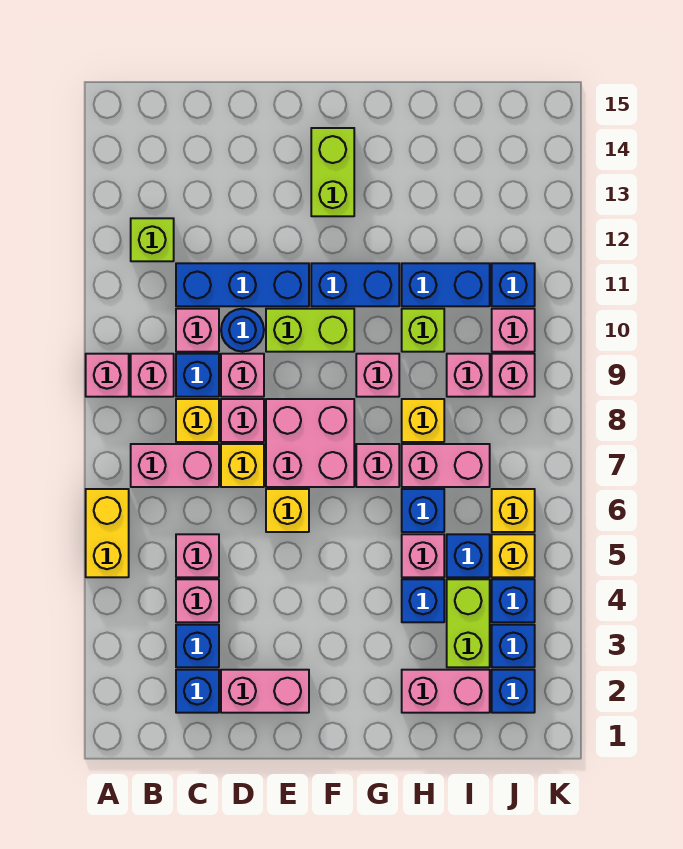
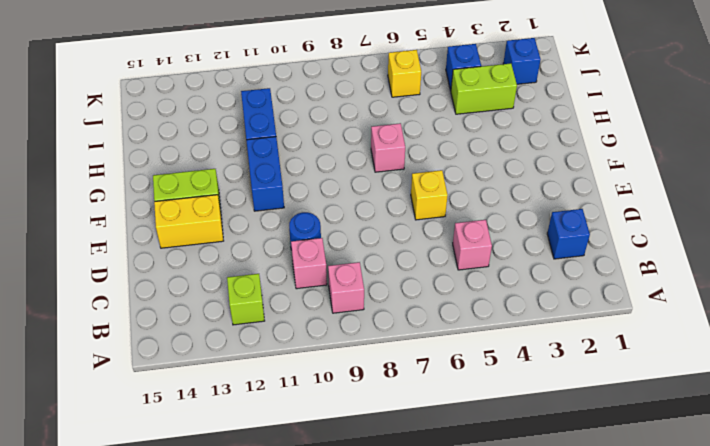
yellow brick E13:E14 level 1 -> yellow brick A5:A6 level 1
none -> pink brick A9 level 1
none -> pink brick B7:C7 level 1
none -> blue brick C3 level 1
none -> pink brick C4 level 1

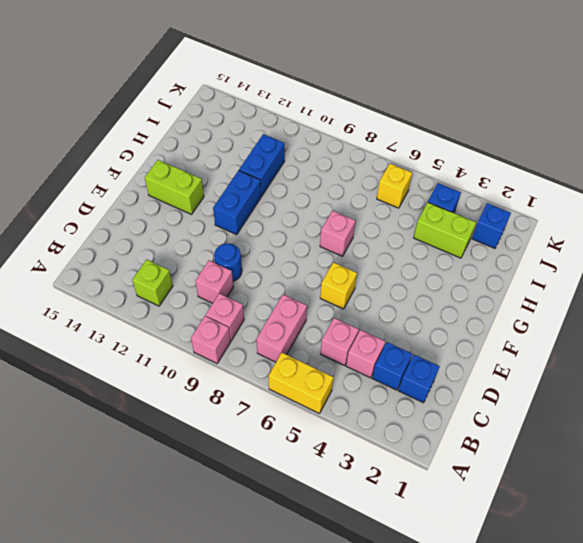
none -> yellow brick C8 level 1
none -> blue brick C9 level 1
none -> blue brick C11:E11 level 1
none -> pink brick D2:E2 level 1

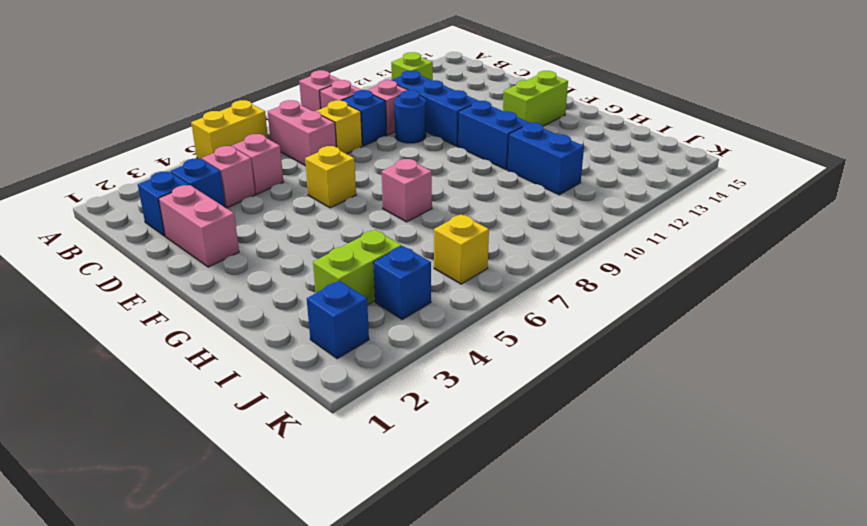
none -> yellow brick D7 level 1
none -> pink brick D8 level 1
none -> pink brick D9 level 1
none -> pink brick E7:F8 level 1

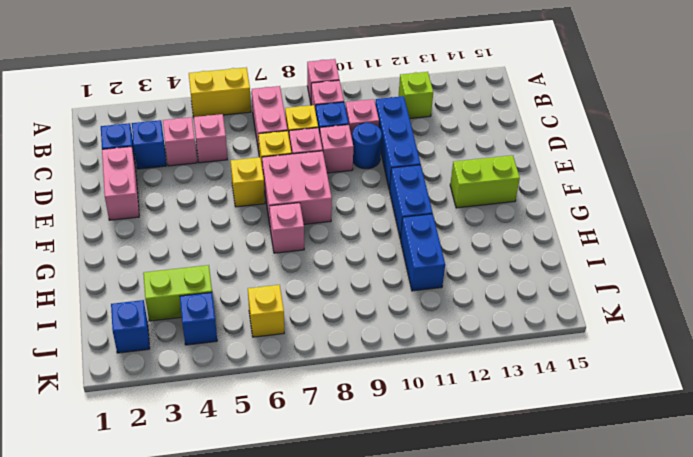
none -> lime brick E10:F10 level 1
none -> pink brick G9 level 1
none -> pink brick H2:I2 level 1
none -> blue brick H4 level 1

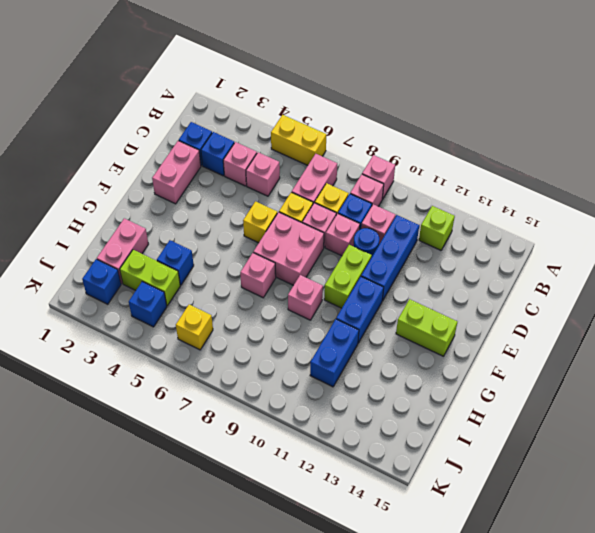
none -> pink brick H5 level 1
none -> blue brick H6 level 1
none -> pink brick H7:I7 level 1
none -> yellow brick H8 level 1

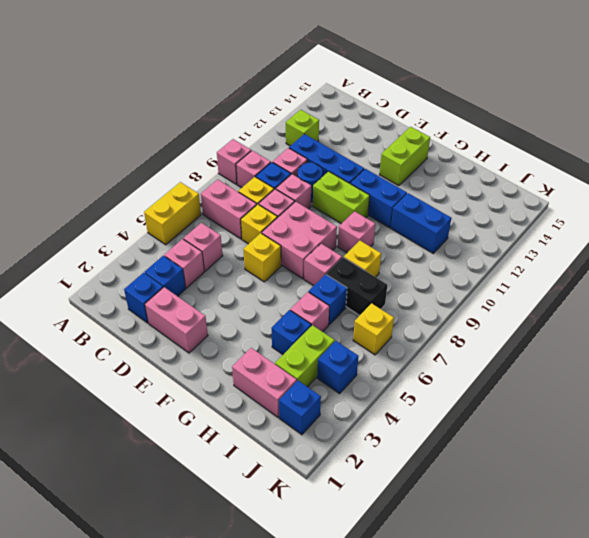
black brick H7:I7 level 1 -> pink brick H7:I7 level 1
none -> lime brick H10 level 1
none -> blue brick I5 level 1
none -> pink brick I9 level 1
none -> blue brick J3 level 1

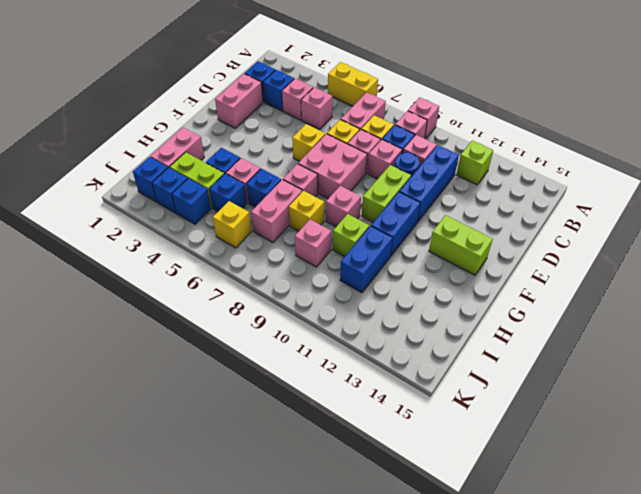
none -> yellow brick J5 level 1
none -> pink brick J9 level 1
none -> pink brick J10 level 1
none -> blue brick J11 level 1

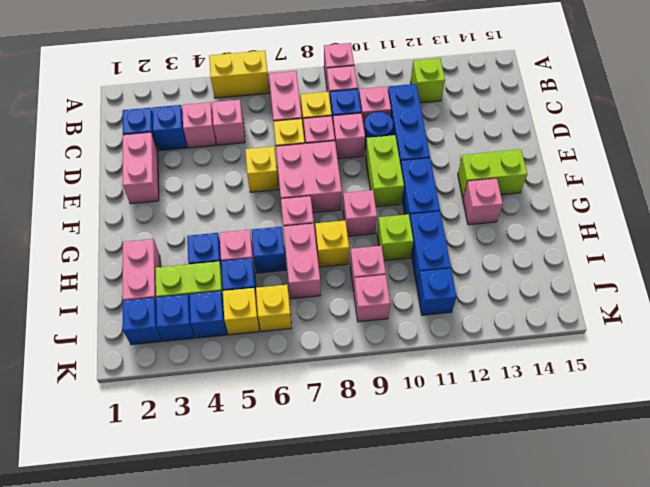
pink brick G13 level 1 -> pink brick J10 level 1

